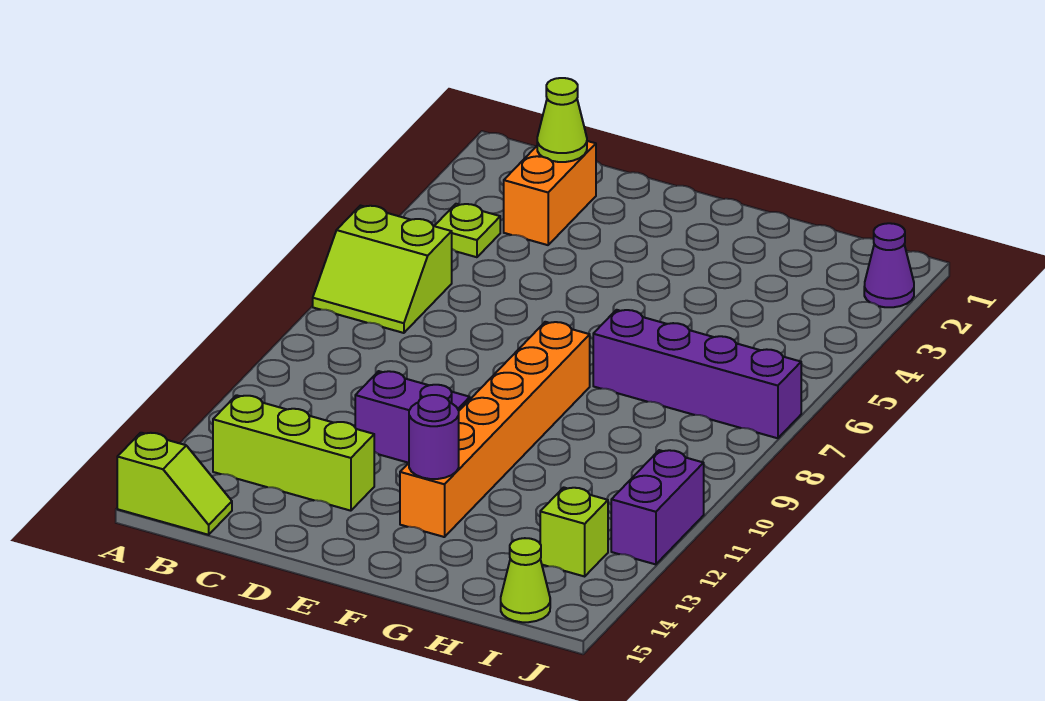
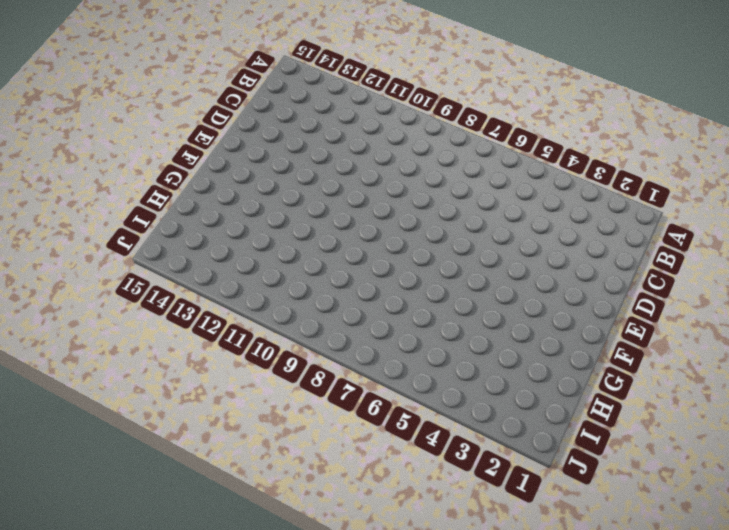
none -> lime slope A6:B7 level 1 top 6
none -> lime slope A15:B15 level 1 top A
none -> lime plate B4 level 1

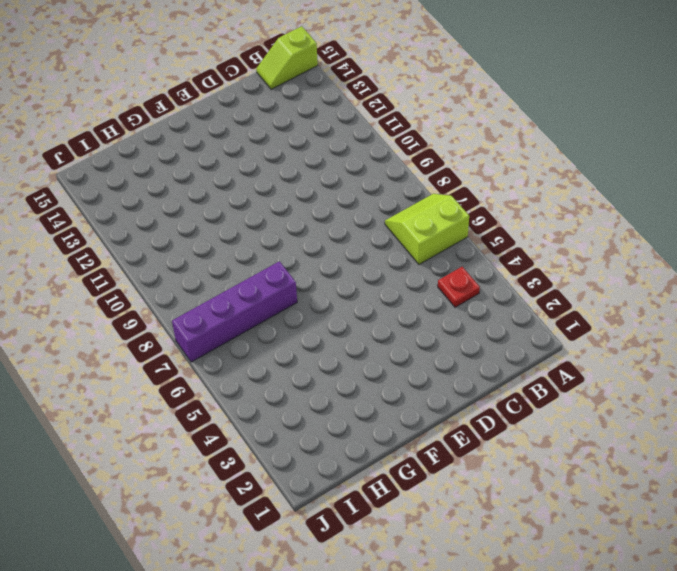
red plate B4 level 1 -> lime plate B4 level 1
none -> lime brick B13:D13 level 1
none -> orange brick C2:C3 level 1
none -> purple brick D11:E11 level 1

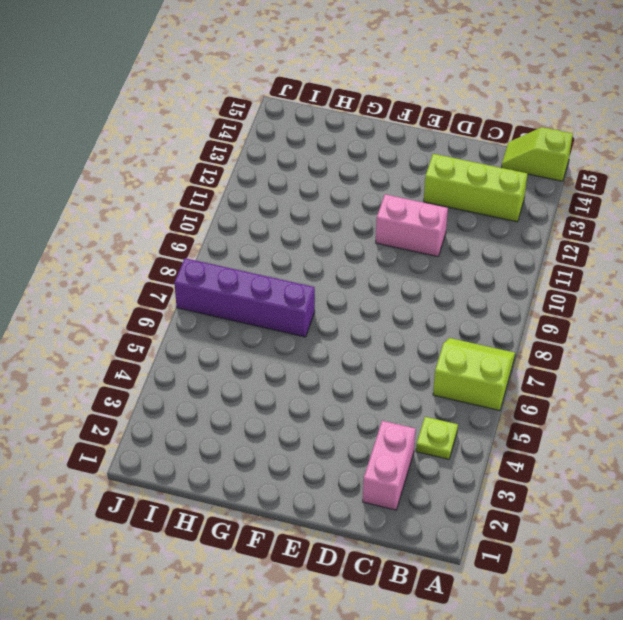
pink brick C2:C3 level 1 -> orange brick C2:C3 level 1
pink brick D11:E11 level 1 -> purple brick D11:E11 level 1
none -> orange brick F8:F13 level 1
none -> lime brick I13 level 1
none -> lime cone I15 level 1

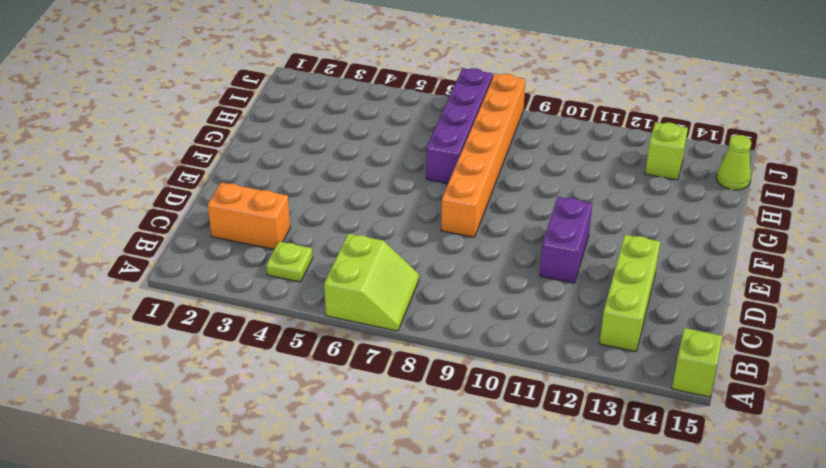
orange brick E8:J8 level 1 -> orange brick F8:F13 level 1
none -> purple cone J2 level 1
none -> purple brick J11:J12 level 1
none -> lime cone C2 level 2

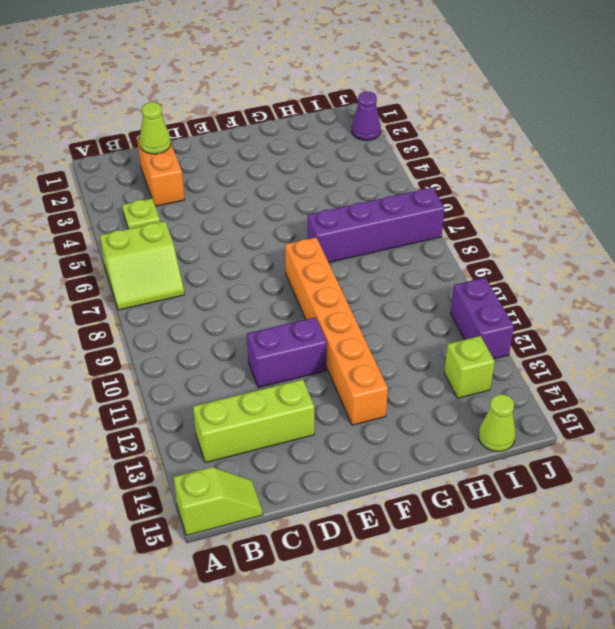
none -> purple round brick F13 level 2

